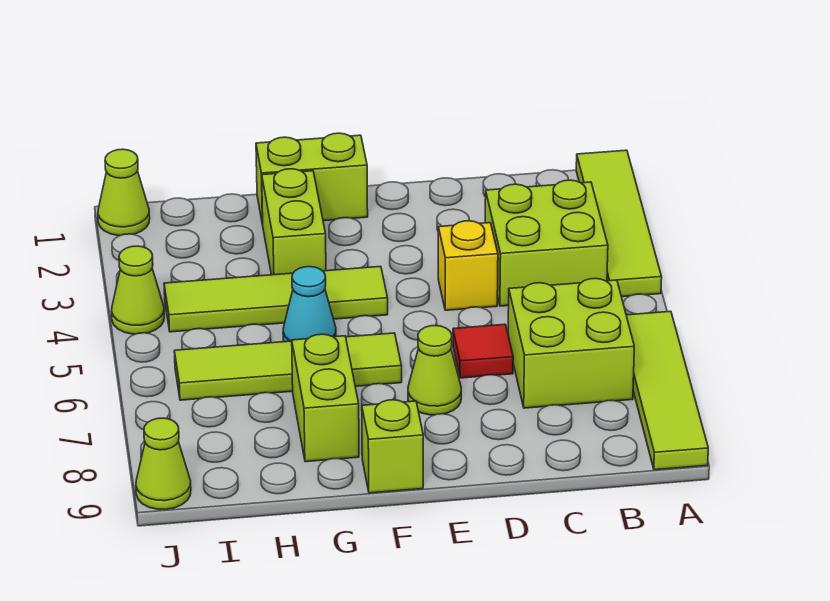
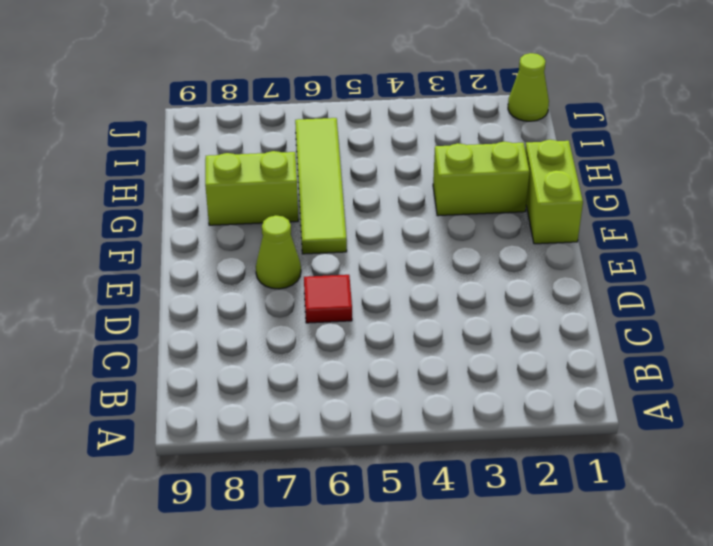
none -> lime tile A1:A4 level 1
none -> lime tile A6:A9 level 1
none -> lime brick B3:C4 level 1

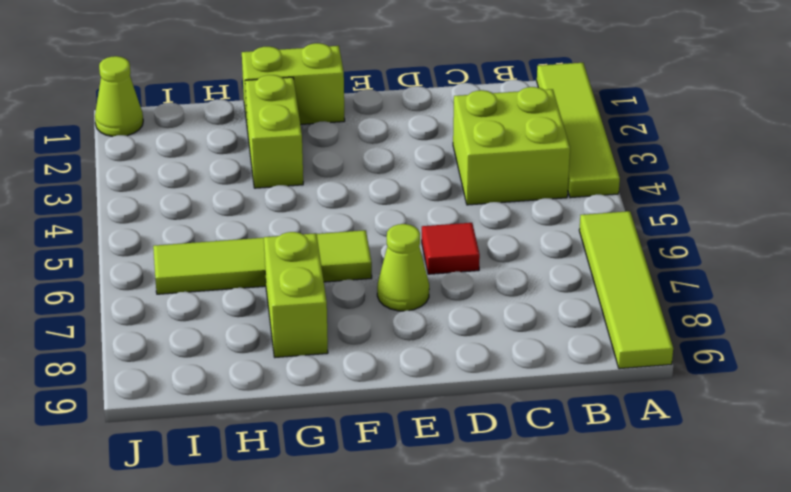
none -> lime brick B6:C7 level 1
none -> yellow brick D4 level 1
none -> lime tile F4:I4 level 1

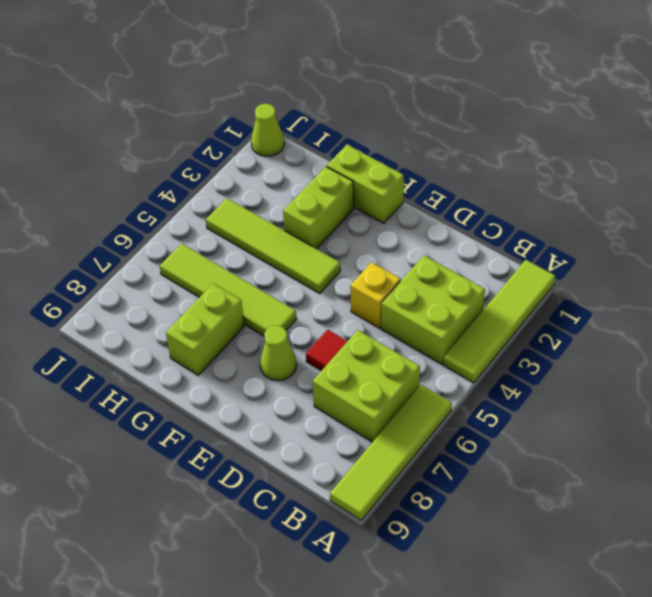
none -> lime brick F9 level 1
none -> cyan cone G5 level 1
none -> lime cone J4 level 1

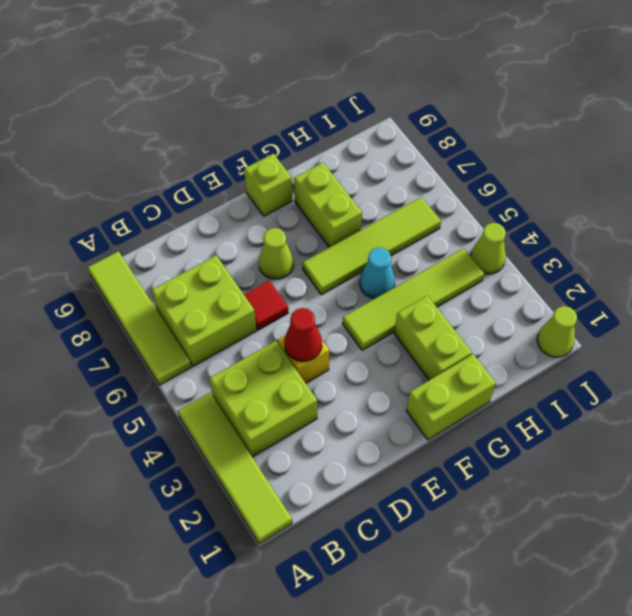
red cone D4 level 2 -> none
none -> lime cone J9 level 1

